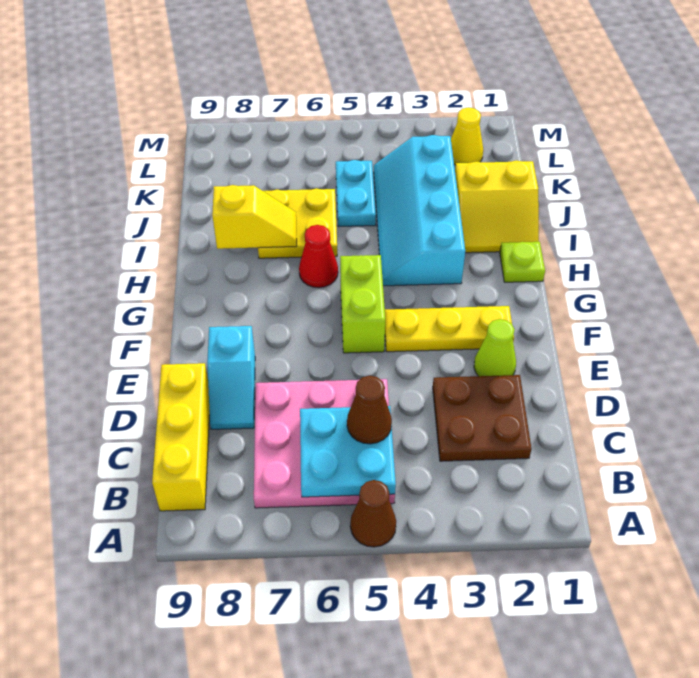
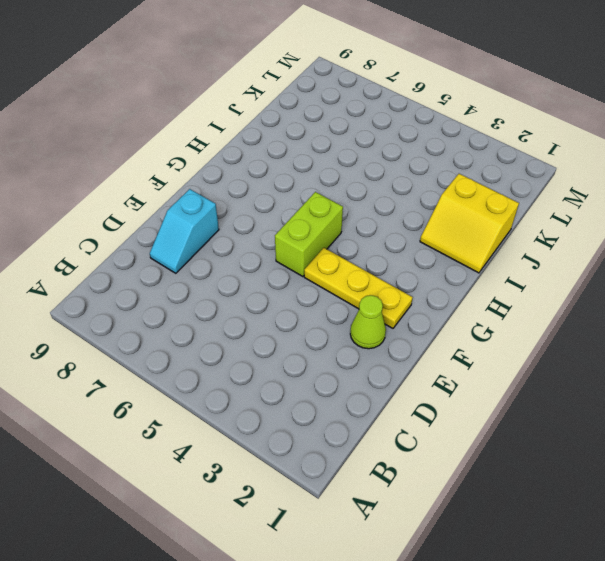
none -> brown cone A5 level 1
none -> pink plate B5:D7 level 1
none -> yellow brick B9:D9 level 1

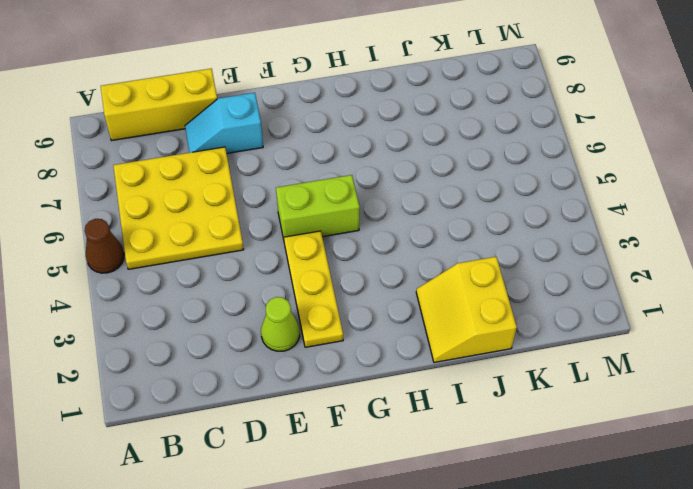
yellow plate B5:D7 level 1 -> pink plate B5:D7 level 1
none -> brown plate C2:D3 level 1
none -> lime plate H1 level 1
none -> cyan slope H3:K4 level 1 top 3

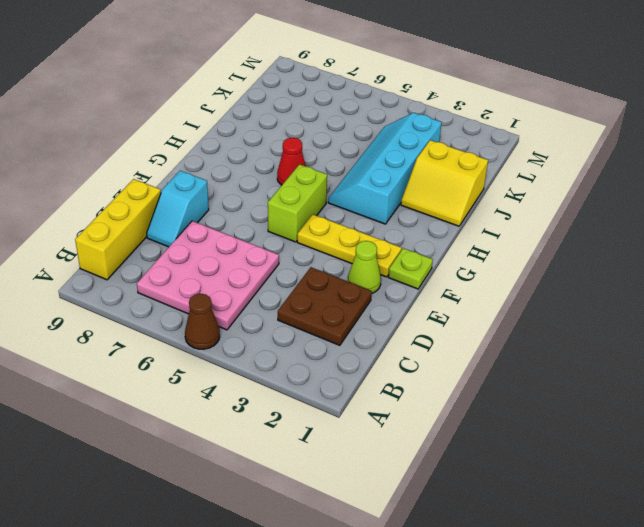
lime plate F1 level 1 -> lime plate H1 level 1
none -> yellow plate I6:J7 level 1
none -> cyan plate J5:K5 level 1
none -> yellow cone L2 level 1

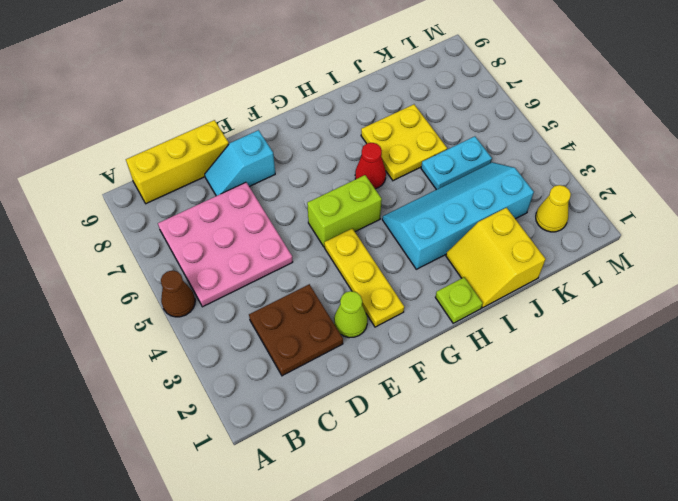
none -> cyan plate B5:C6 level 2
none -> yellow slope I7:I8 level 2 top 8
none -> brown cone C5 level 3

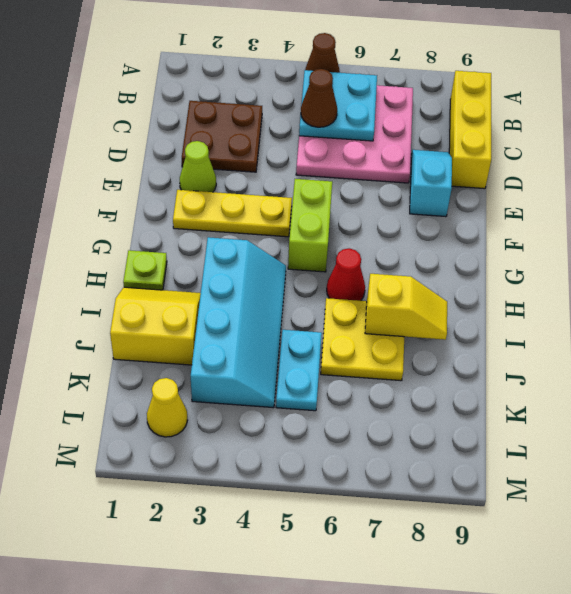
yellow slope I7:I8 level 2 top 7 -> yellow slope I7:I8 level 2 top 8

